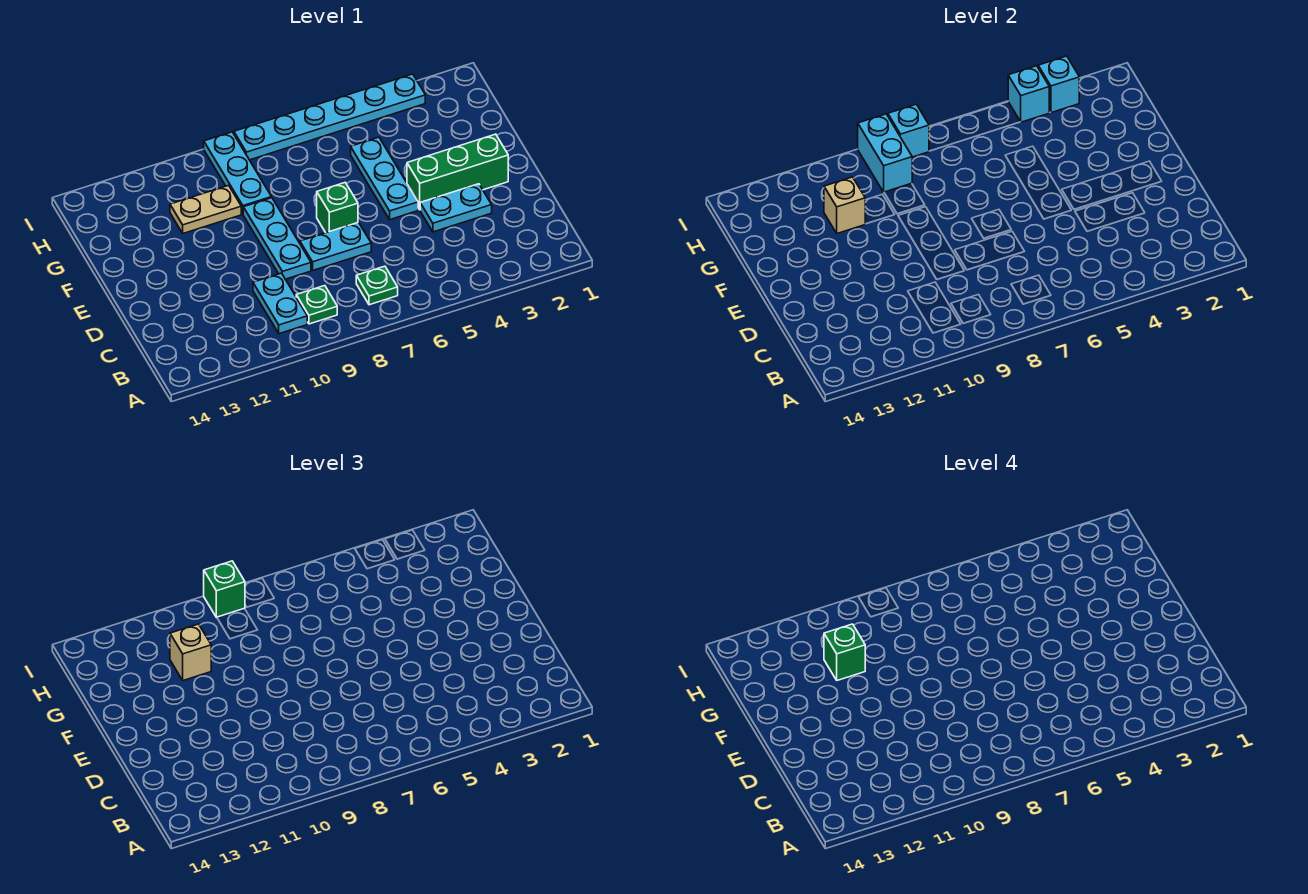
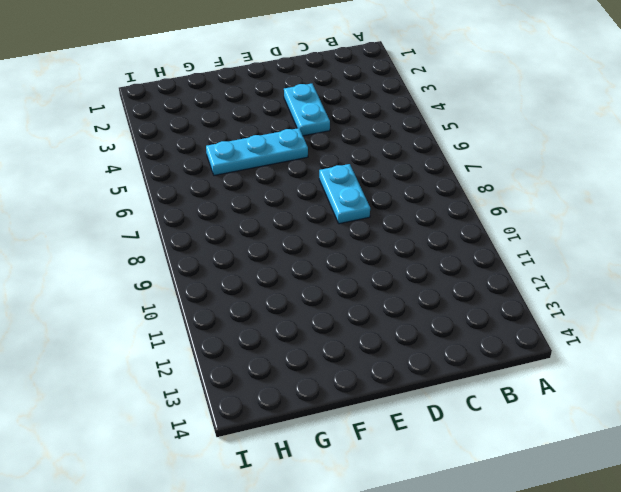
none -> green plate B7 level 1
none -> green plate B9 level 1
none -> cyan plate B10:C10 level 1

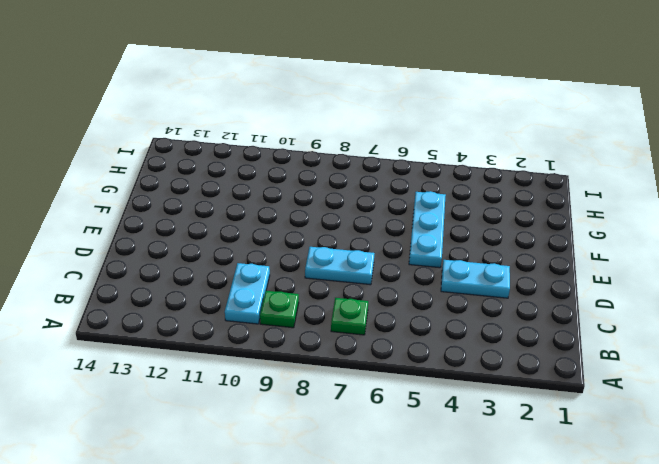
none -> cyan plate D9:F9 level 1
none -> green brick E2:E4 level 1
none -> green brick E7 level 1

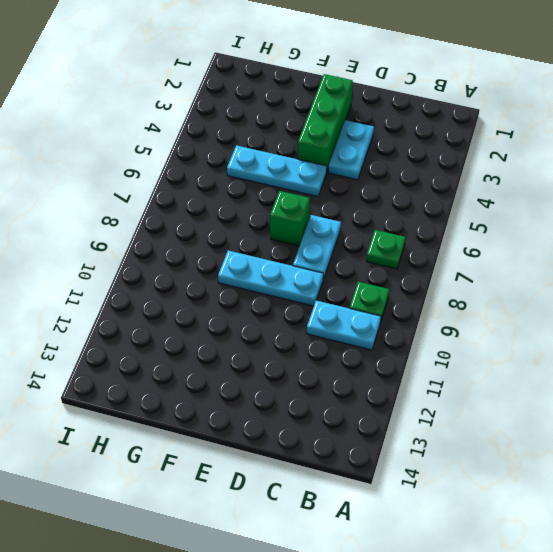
none -> cyan plate G9:I9 level 1
none -> tan plate G10:G11 level 1
none -> cyan plate I3:I8 level 1

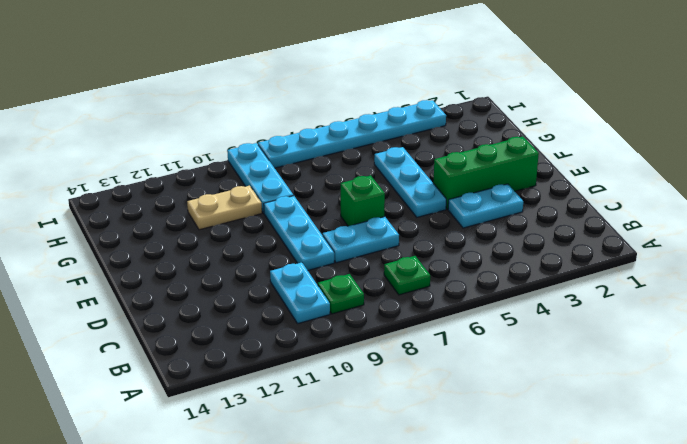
none -> tan brick G11 level 2
none -> cyan brick H9:I9 level 2
none -> cyan brick I3 level 2

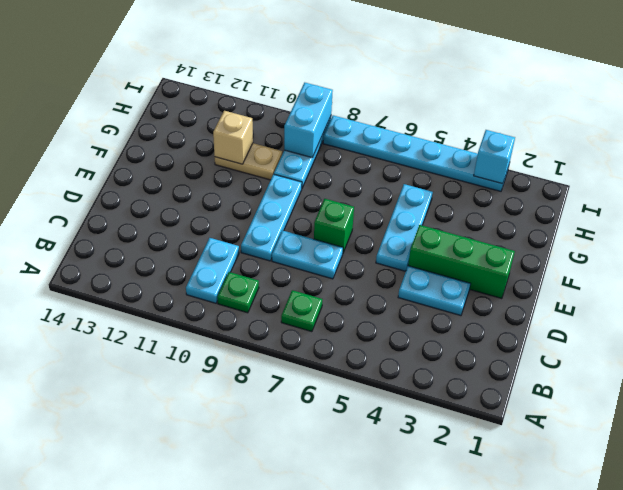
none -> cyan brick I4 level 2
none -> cyan brick I8 level 2
none -> tan brick G11 level 3

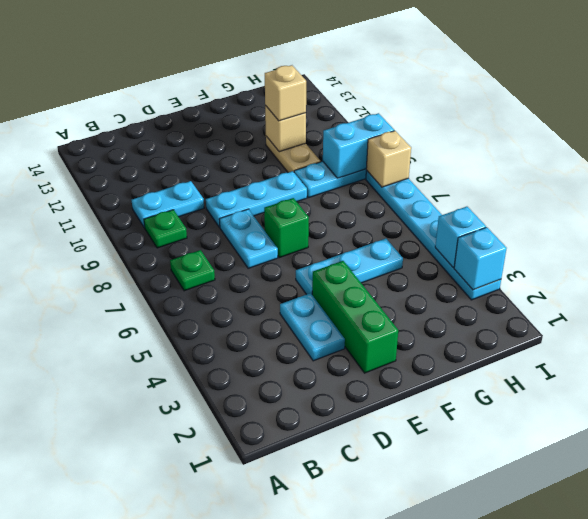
tan brick I8 level 2 -> cyan brick I8 level 2
none -> green brick I9 level 3
none -> green brick G11 level 4

